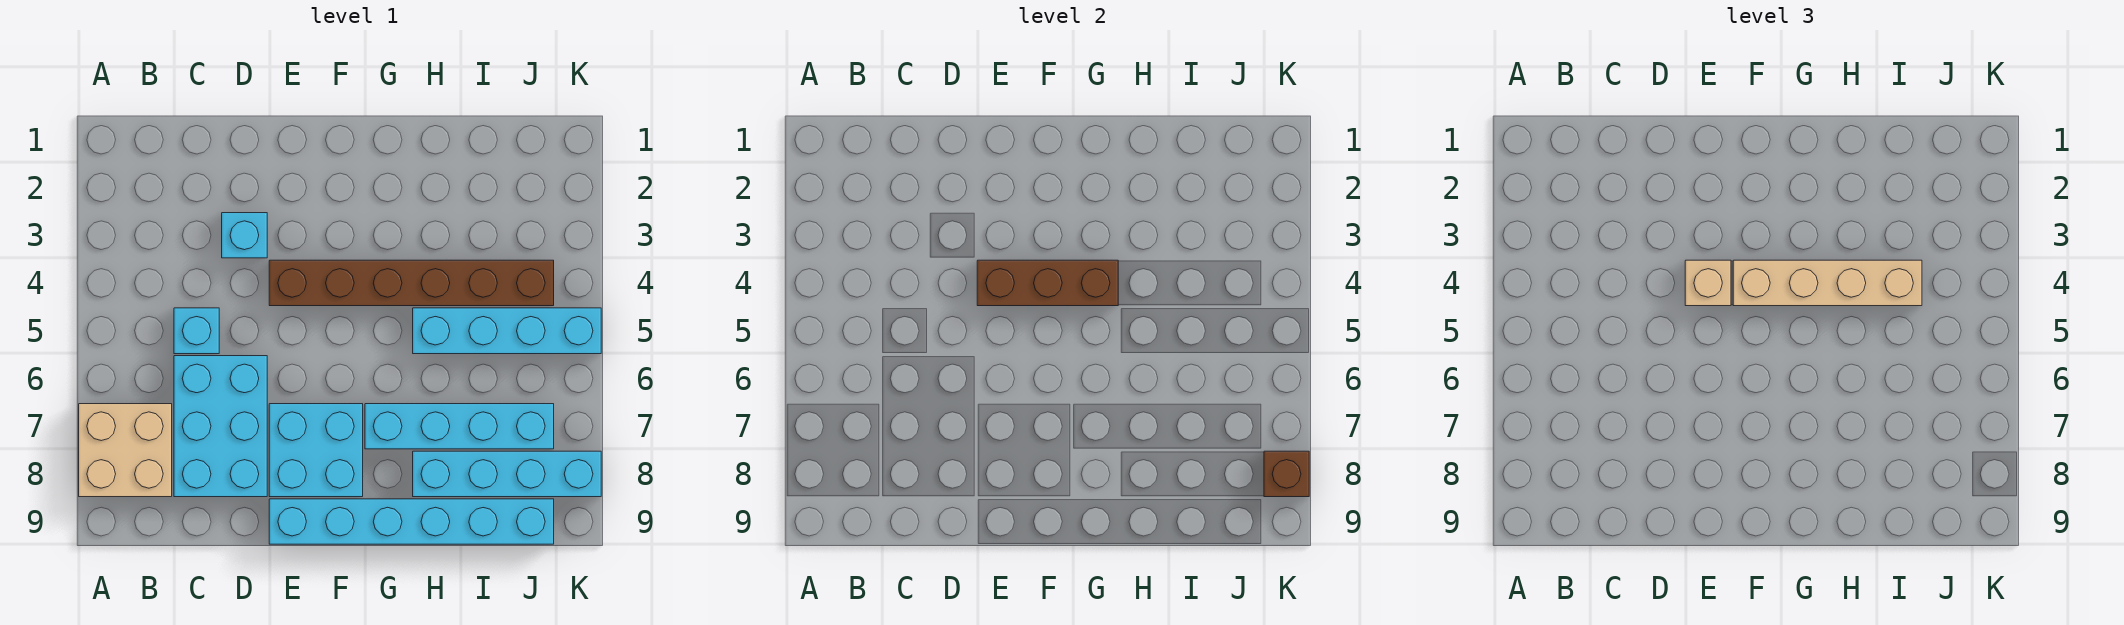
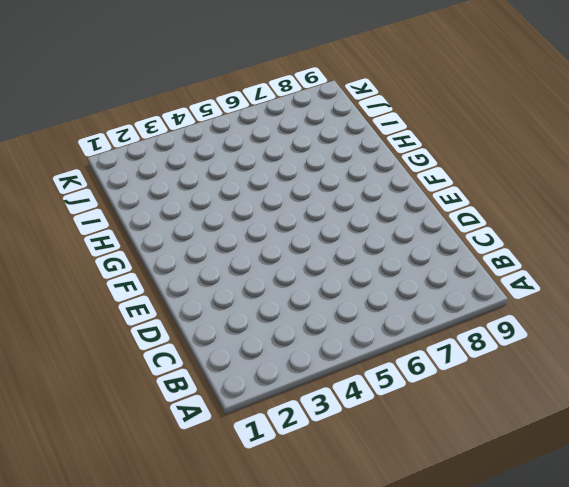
none -> tan brick A7:B8 level 1
none -> cyan brick C5 level 1
none -> cyan brick C6:D8 level 1

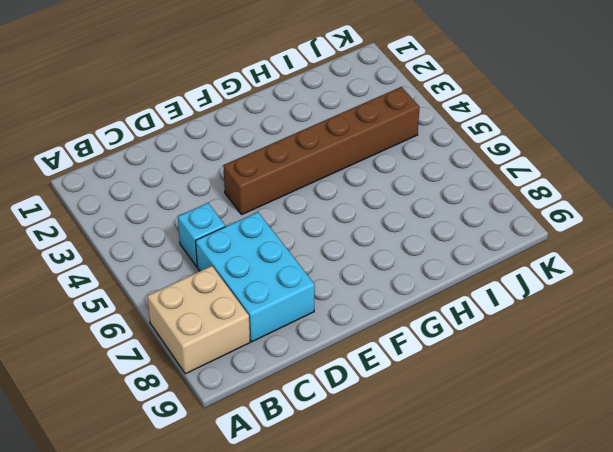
none -> cyan brick D3 level 1
none -> cyan brick E7:F8 level 1
none -> cyan brick E9:J9 level 1

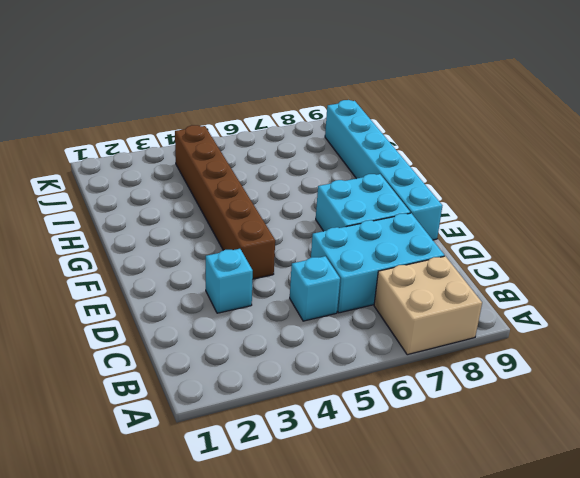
none -> cyan brick G7:J7 level 1
none -> cyan brick H5:K5 level 1
none -> cyan brick H8:K8 level 1

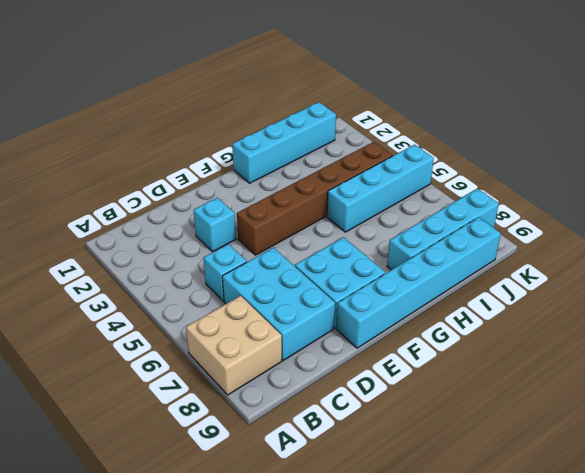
cyan brick G1:J1 level 1 -> cyan brick G7:J7 level 1
none -> brown brick E4:G4 level 2
none -> brown brick K8 level 2
none -> tan brick E4 level 3

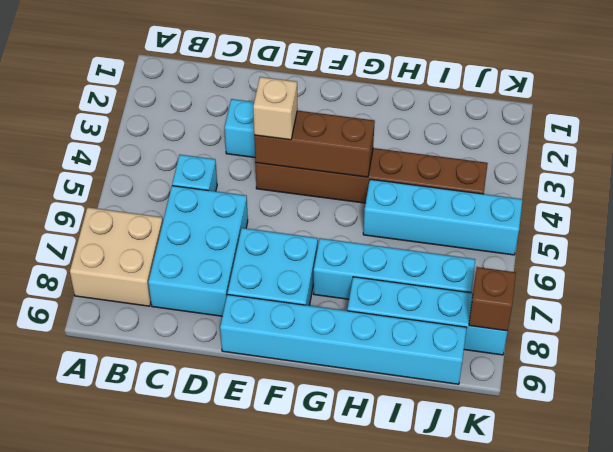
none -> tan brick F4:I4 level 3

